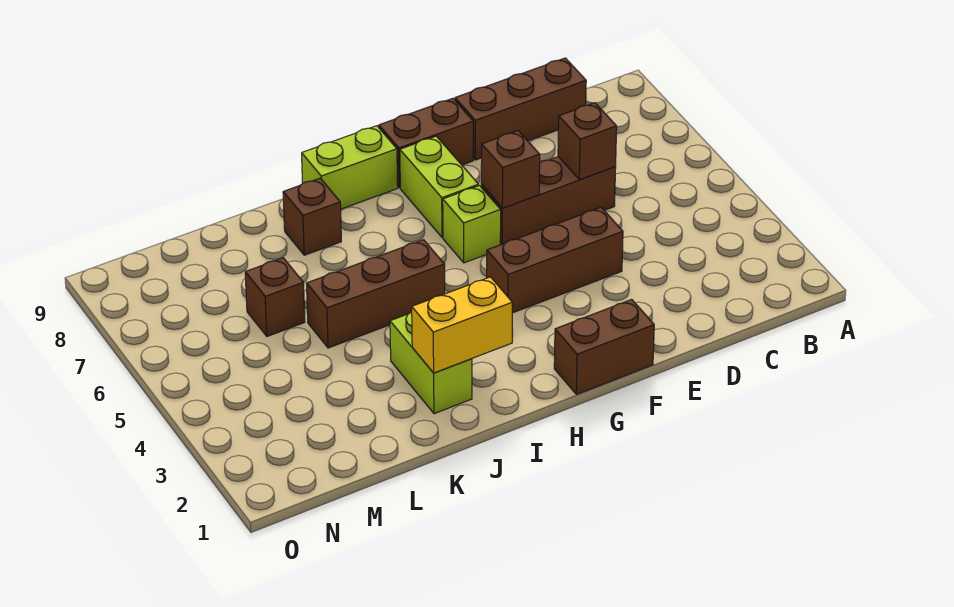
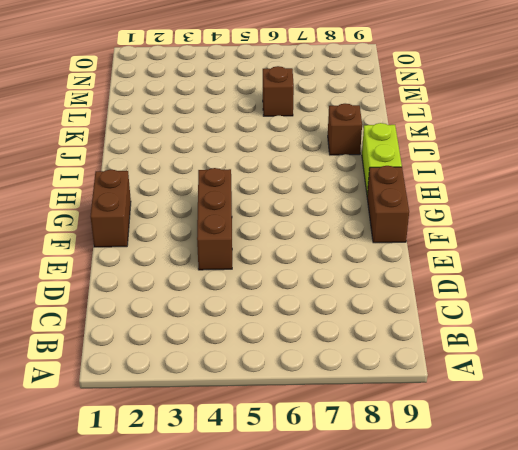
none -> brown brick C9:E9 level 1
none -> brown brick D6:F6 level 1
none -> lime brick G6 level 1

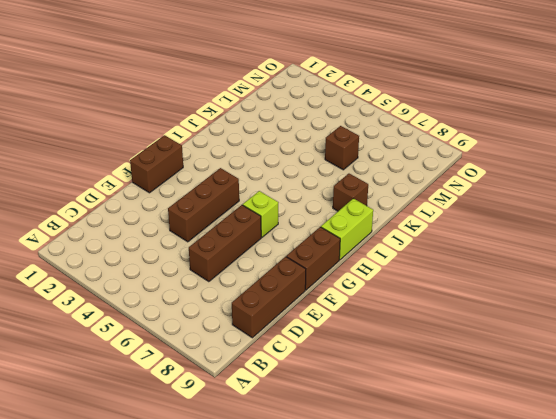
none -> lime brick G7:G8 level 1
none -> brown brick I5:K5 level 1
none -> lime brick J2:J3 level 1

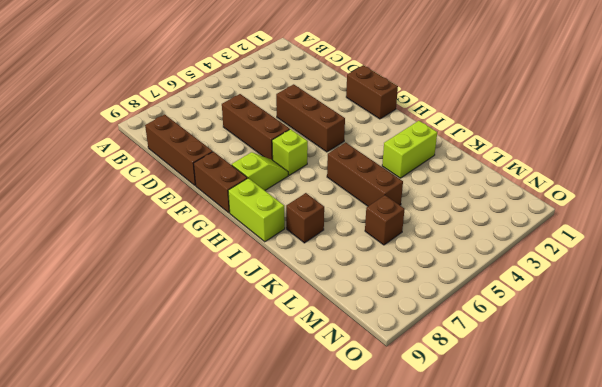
lime slope G7:G8 level 1 top 8 -> lime brick G7:G8 level 1
none -> brown brick D6 level 2
none -> brown brick F6 level 2
none -> yellow brick I2:J2 level 2

